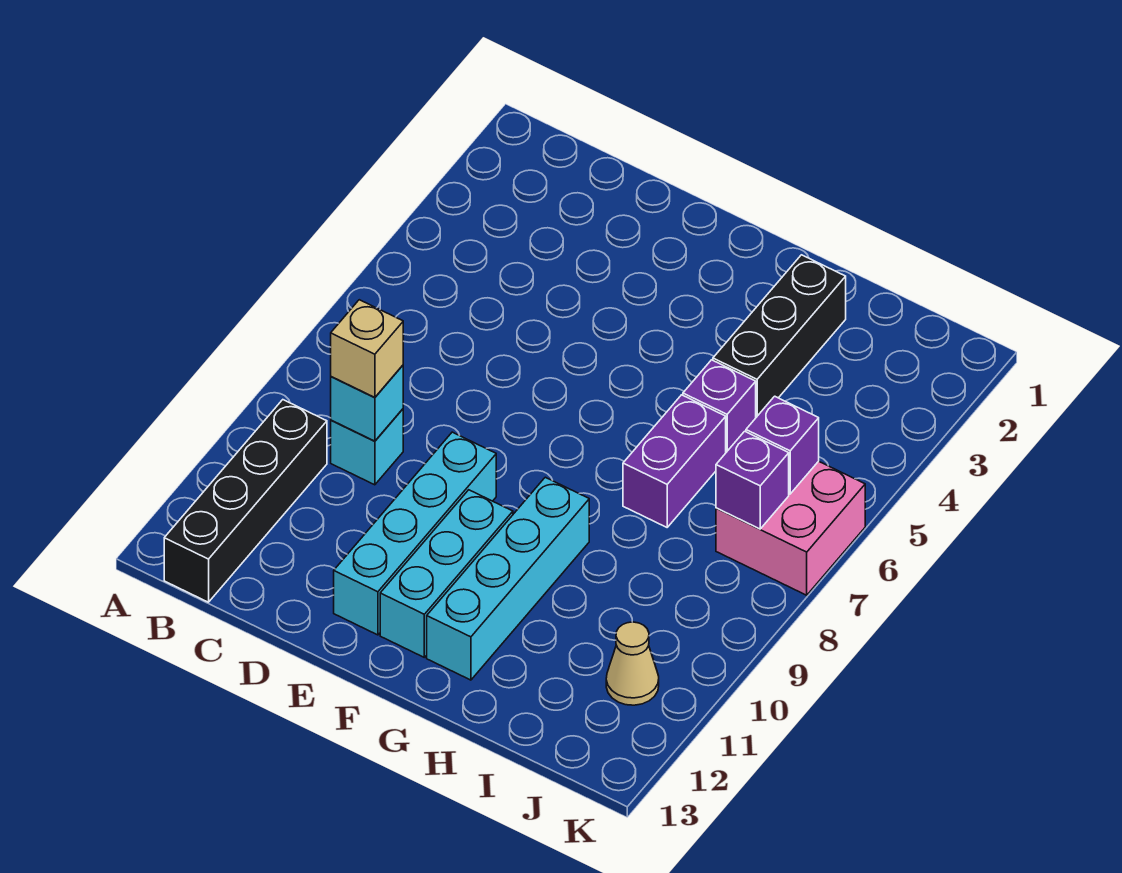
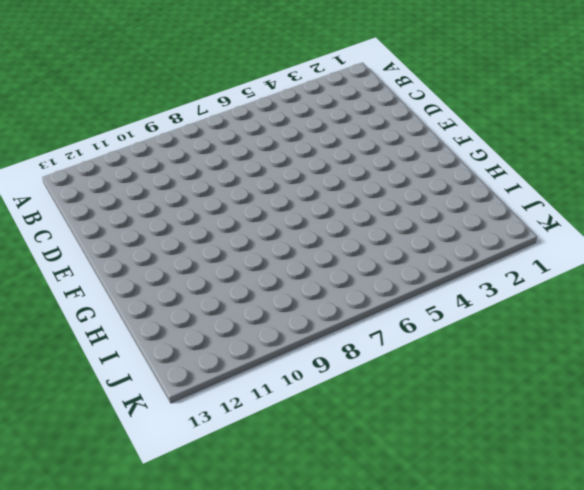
none -> black brick B10:B13 level 1
none -> cyan brick C9 level 1
none -> cyan brick E9:E12 level 1

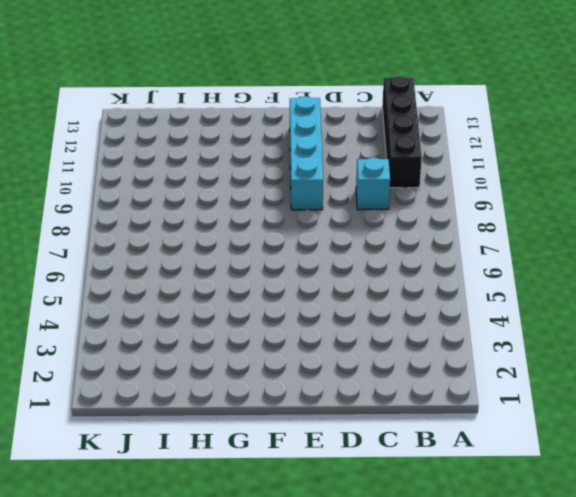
none -> cyan brick F10:F12 level 1
none -> cyan brick G9:G12 level 1
none -> black brick H2:H4 level 1

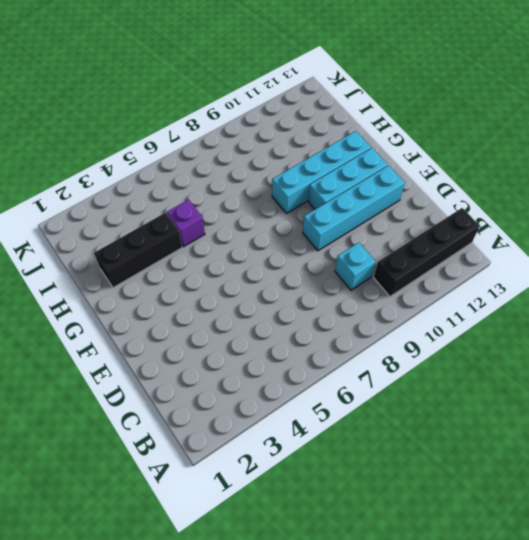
none -> purple brick H6:H7 level 1
none -> pink brick J6:K7 level 1
none -> tan cone J11 level 1

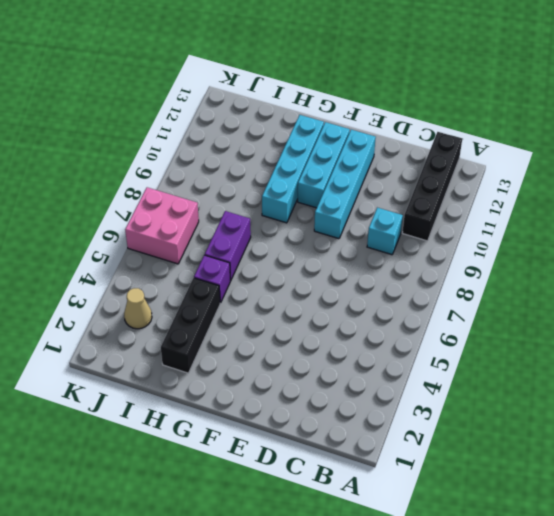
tan cone J3 level 1 -> tan cone J11 level 1
none -> cyan brick C9 level 2
none -> purple brick J6 level 2
none -> purple brick J7 level 2

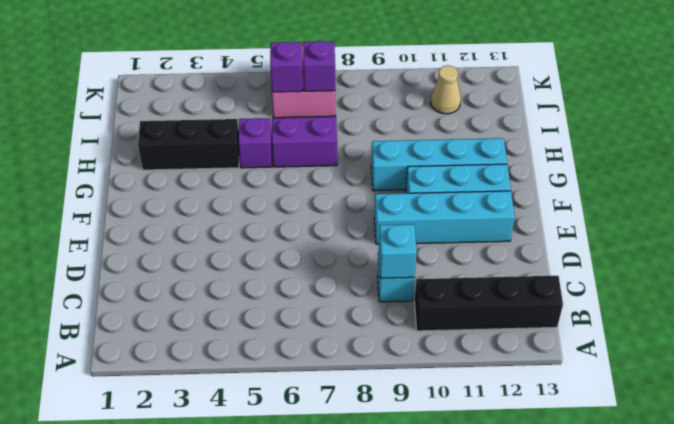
none -> tan brick C9 level 3

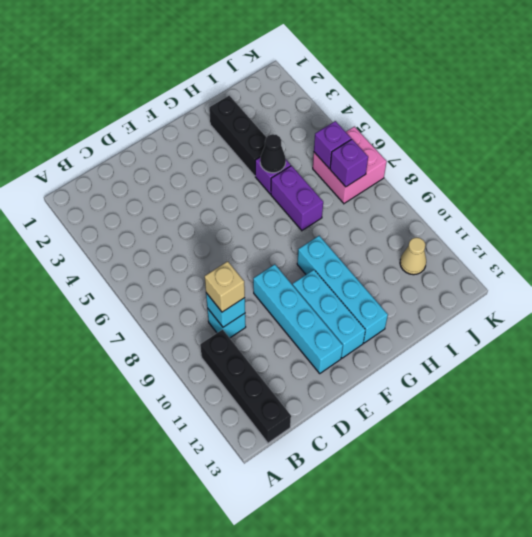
black cone H5 level 2 -> none

